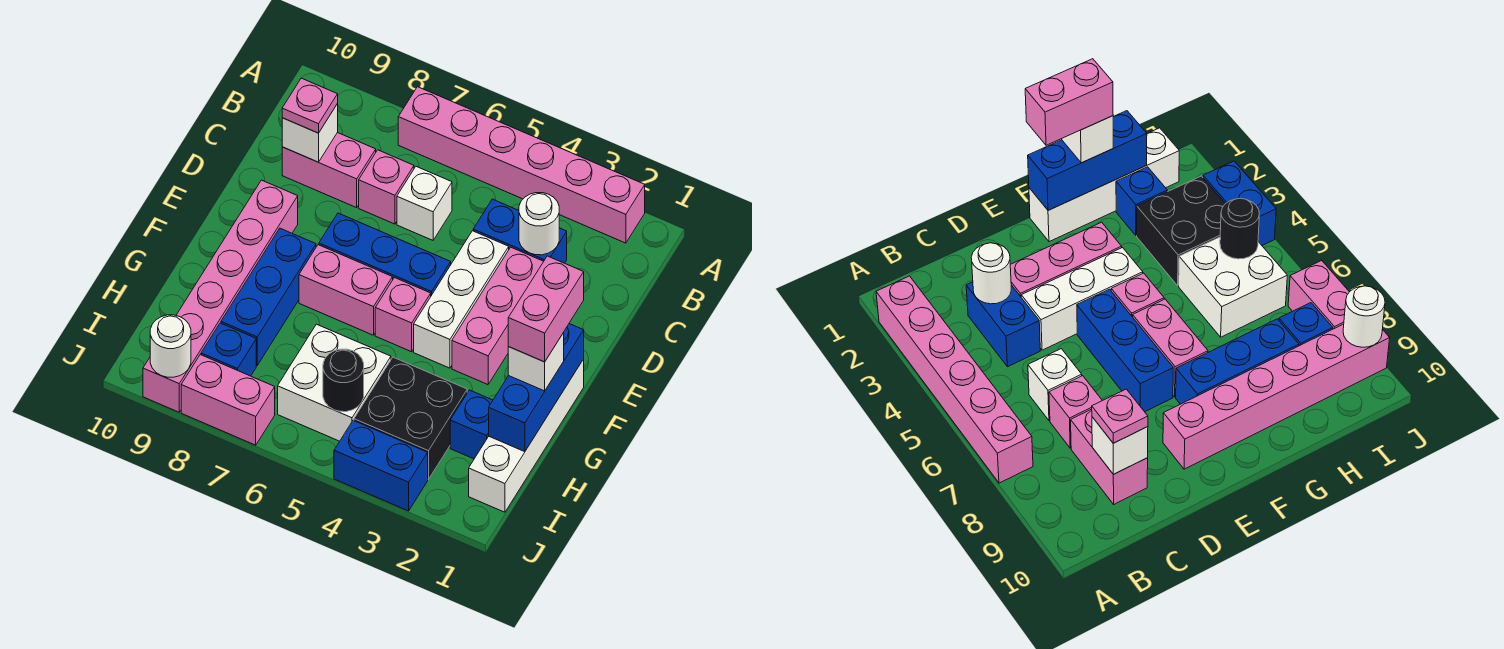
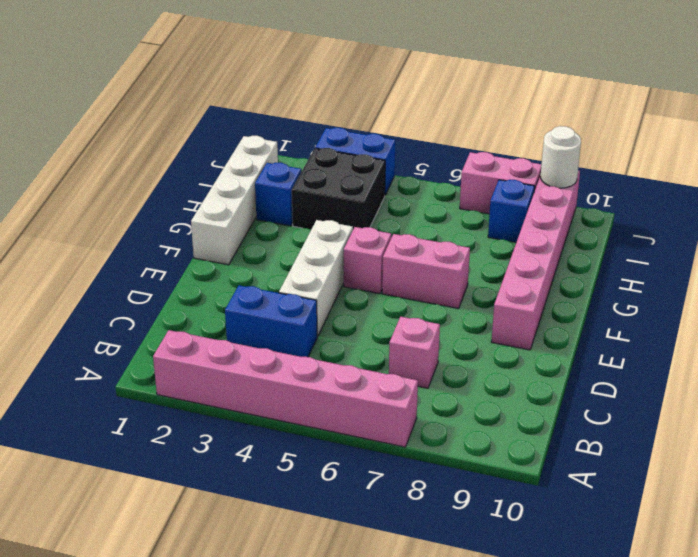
none -> white brick C6 level 1
none -> pink brick C8:C9 level 1
none -> pink brick D3:F3 level 1

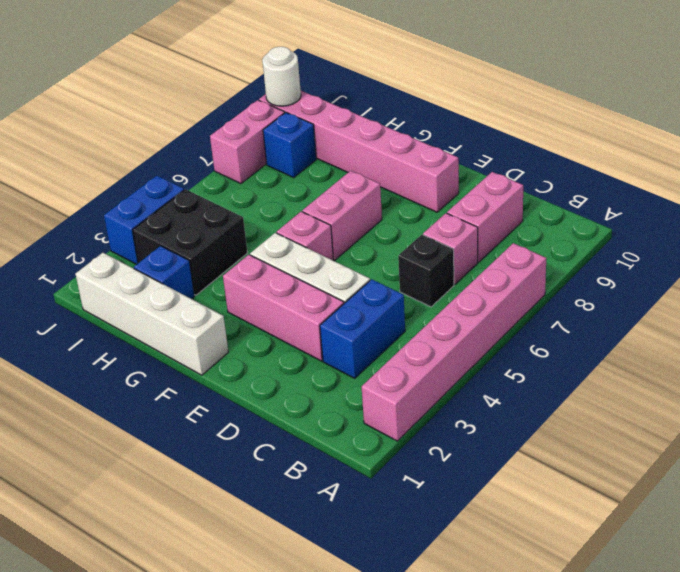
black brick C6 level 1 -> white brick C6 level 1
none -> blue brick E5:E7 level 1
none -> blue brick F8:H8 level 1
none -> white brick H5:I6 level 1

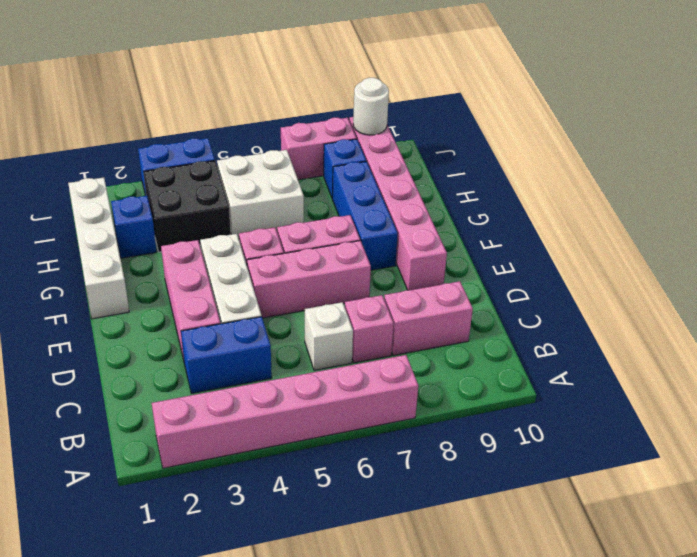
pink brick E5:E7 level 1 -> blue brick E5:E7 level 1
none -> white round brick C3 level 2
none -> white brick C9 level 2
none -> blue brick F1:H1 level 2

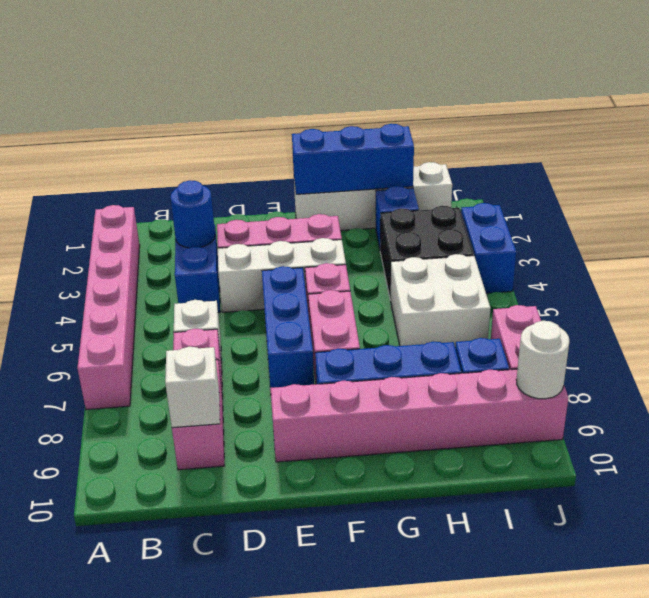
blue round brick C3 level 2 -> white round brick C3 level 2
none -> black round brick I5 level 2
none -> pink plate C9 level 3
none -> white brick G1 level 3

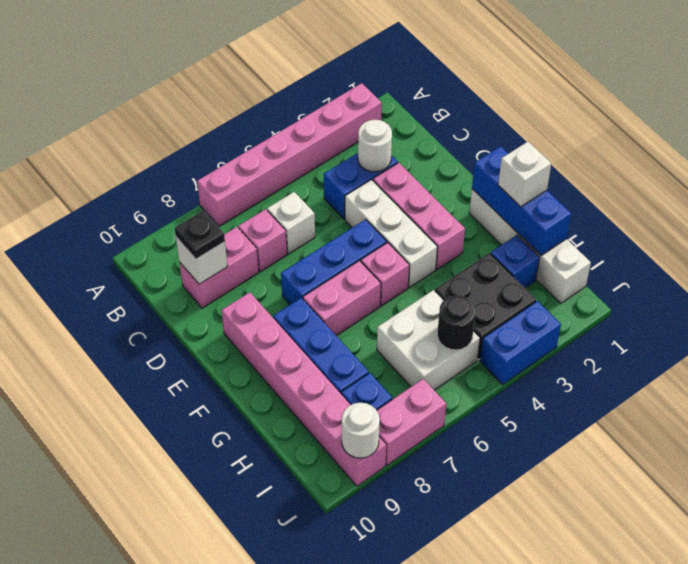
black plate C9 level 3 -> pink plate C9 level 3
none -> pink brick F1:G1 level 4

